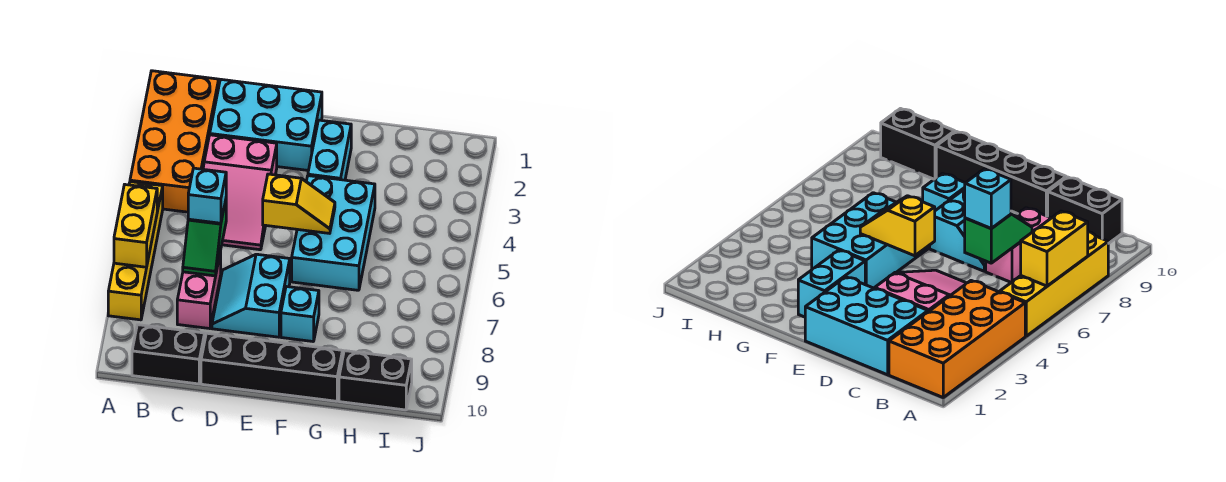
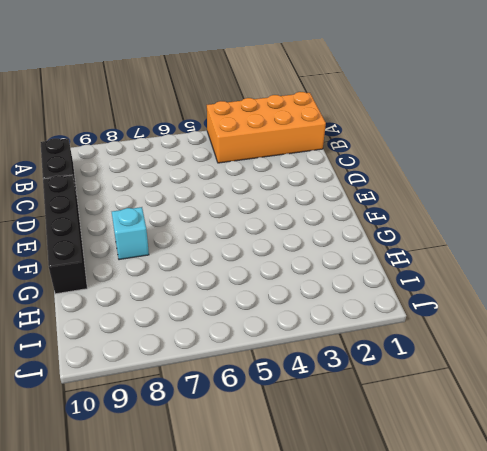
none -> yellow brick A5:A8 level 1
none -> cyan brick C1:E2 level 1
none -> pink slope C3:D5 level 1 top 3

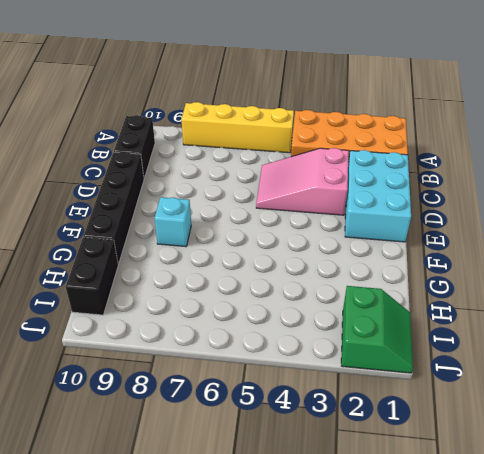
green slope I1:J2 level 1 top 2 -> none
none -> pink brick C7:C8 level 1
none -> cyan slope D7:E8 level 1 top E
none -> cyan brick F2:F3 level 1

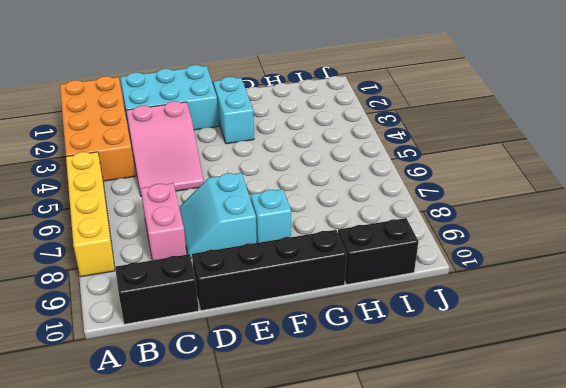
none -> cyan brick F4:G6 level 1
none -> yellow brick A6:A7 level 2
none -> green slope C6:C7 level 2 top 6

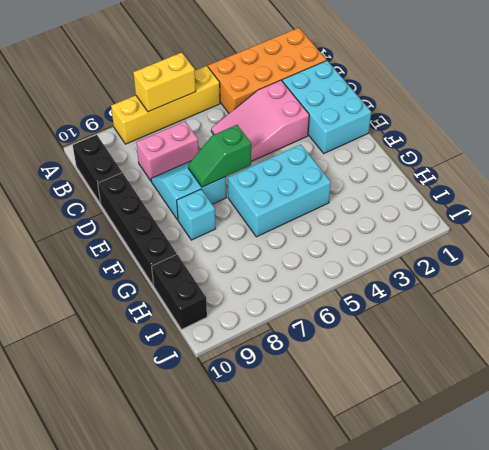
green slope E6:E7 level 2 top 6 -> green slope C6:C7 level 2 top 6
none -> cyan brick F2:F3 level 1
none -> yellow slope E5:F5 level 2 top E
none -> cyan brick C6 level 3

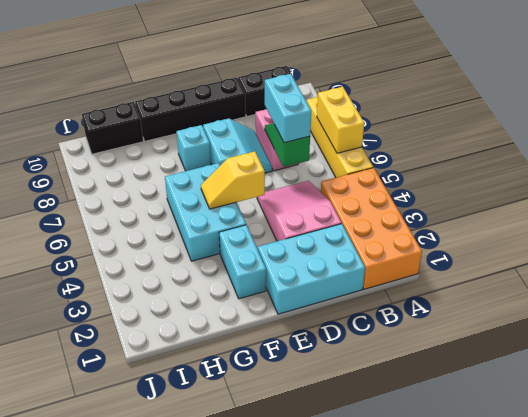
cyan brick C6:C7 level 3 -> cyan brick C6 level 3

